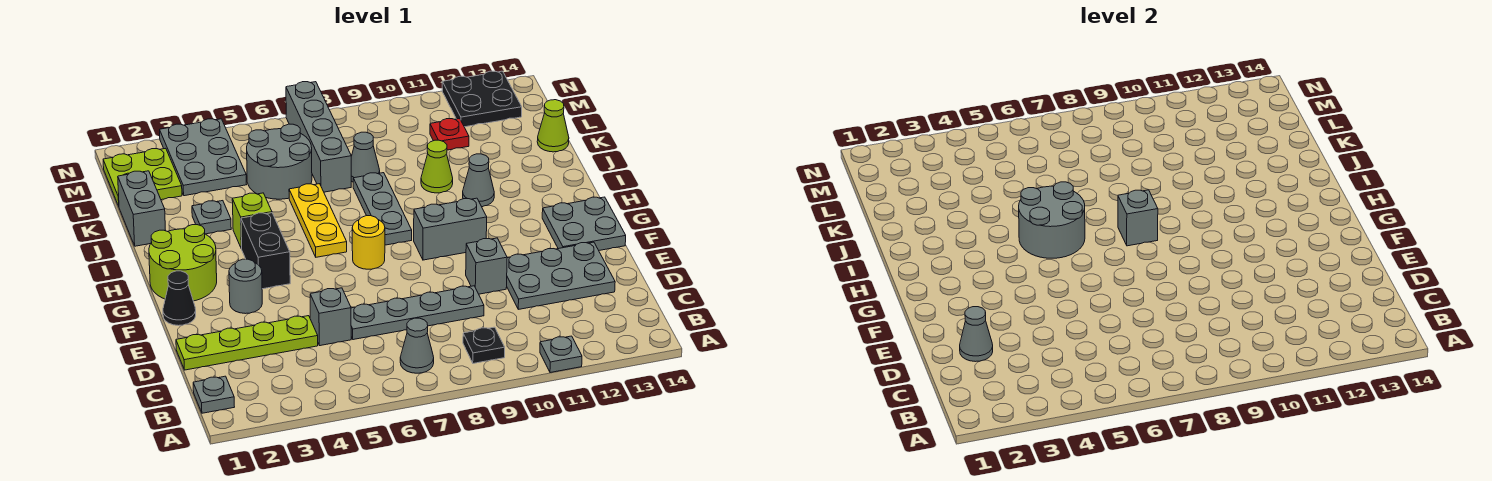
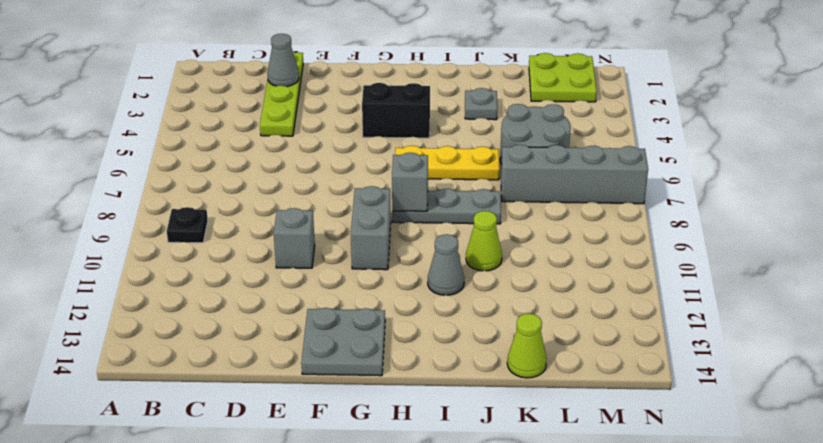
none -> grey plate A11 level 1
none -> grey plate B1 level 1
none -> grey cone B7 level 1
none -> grey brick D5 level 1

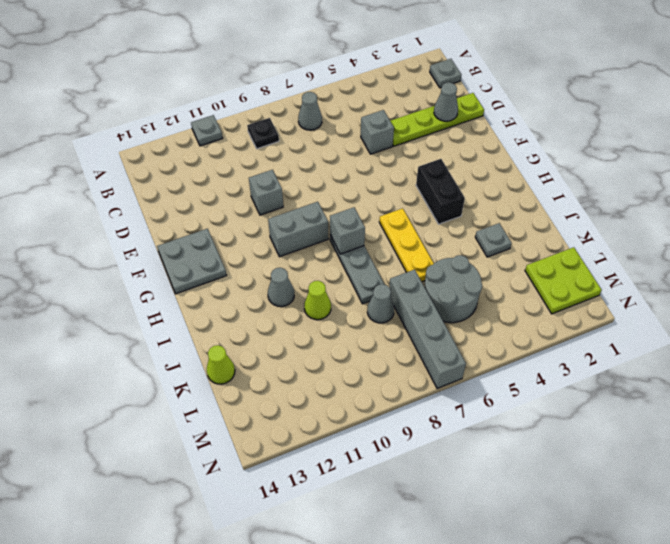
none -> grey plate D6:D9 level 1
none -> grey plate D11:E13 level 1
none -> black cone F1 level 1
none -> grey round brick F3 level 1

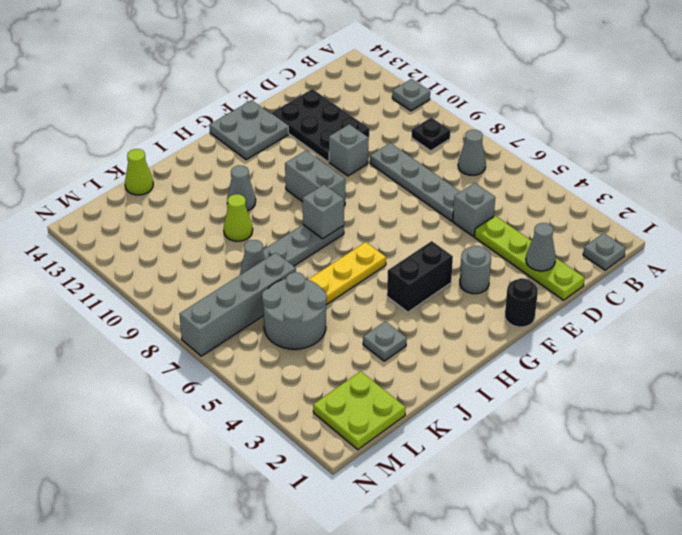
black plate D11:E13 level 1 -> grey plate D11:E13 level 1
black round brick F1 level 1 -> black cone F1 level 1
none -> lime round brick G1:H2 level 1
none -> yellow round brick G7 level 1
none -> lime brick I4 level 1
none -> grey brick J1:K1 level 1

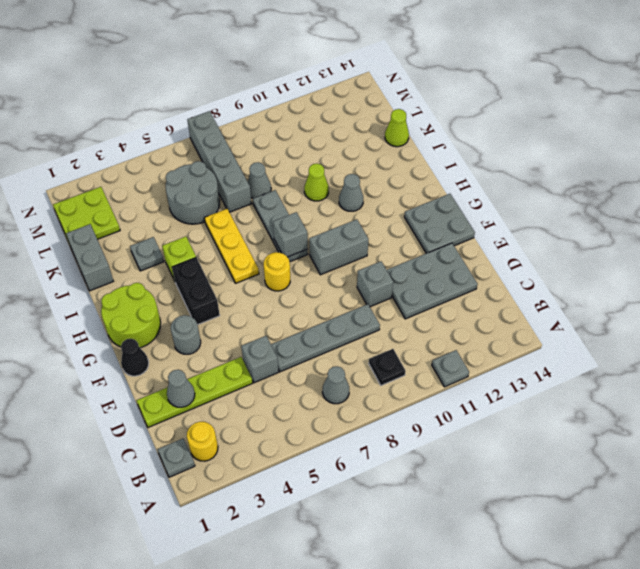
yellow round brick B2 level 1 -> none
none -> grey plate L3:N4 level 1
none -> red plate L11 level 1
none -> black plate M12:N13 level 1
none -> grey round brick H5:I6 level 2

